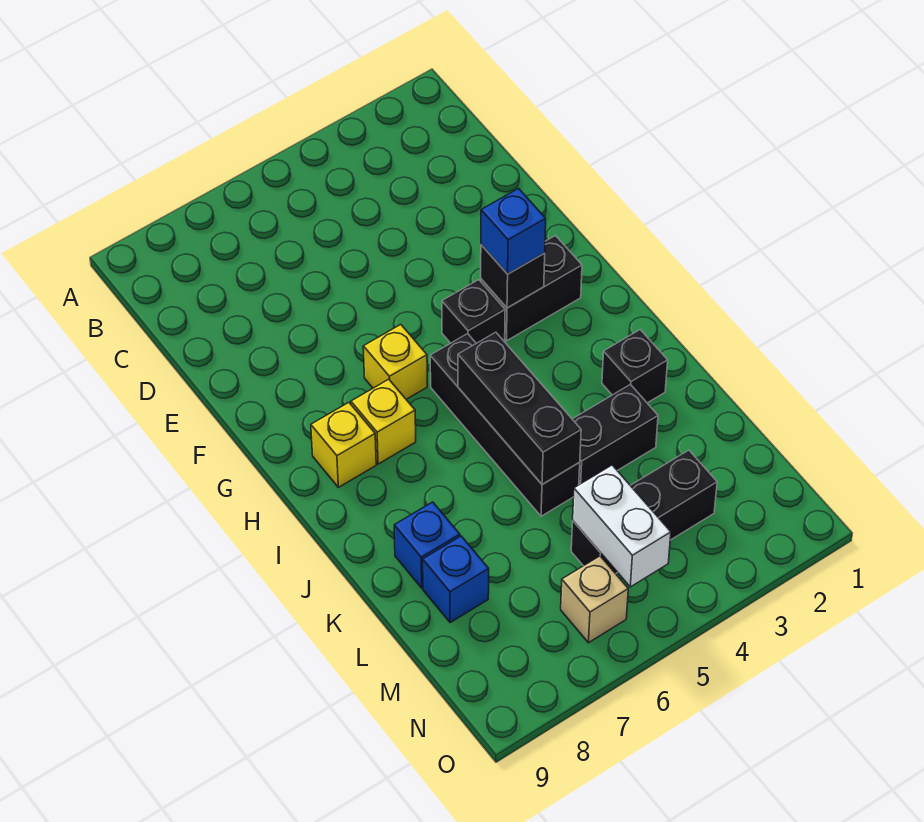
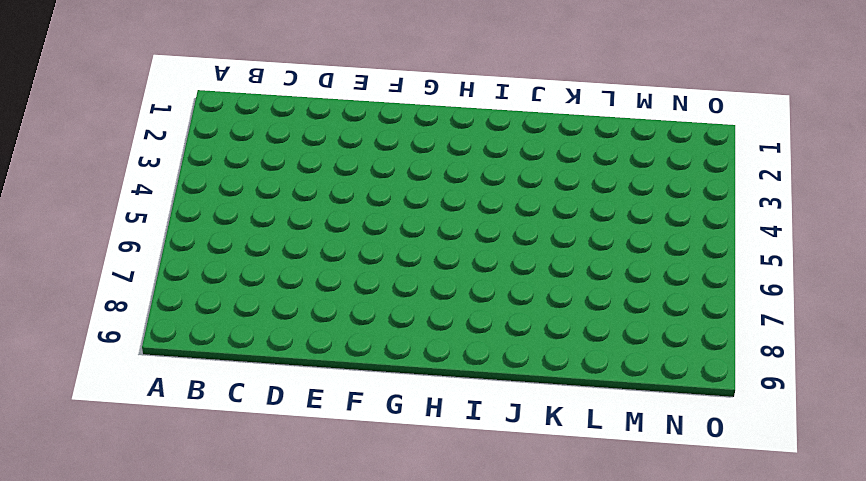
none -> black brick G2:G3 level 1
none -> black brick G4 level 1
none -> yellow brick G6 level 1

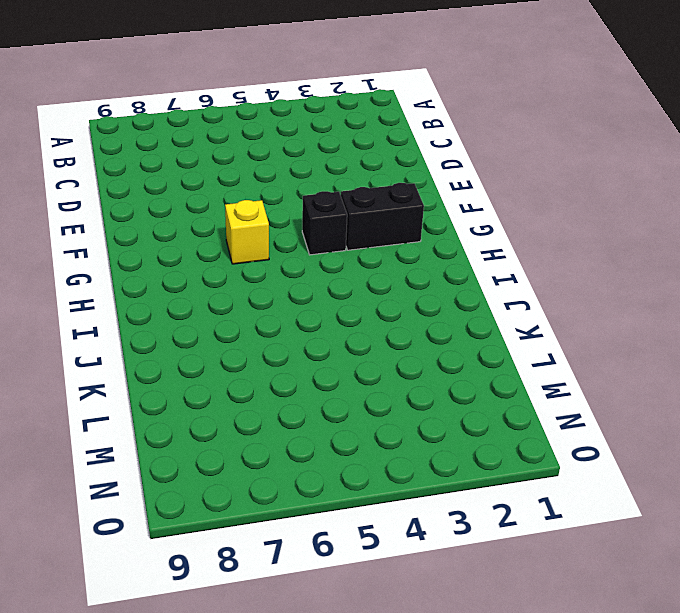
none -> black brick H5:K5 level 1
none -> yellow brick H7 level 1
none -> yellow brick H8 level 1

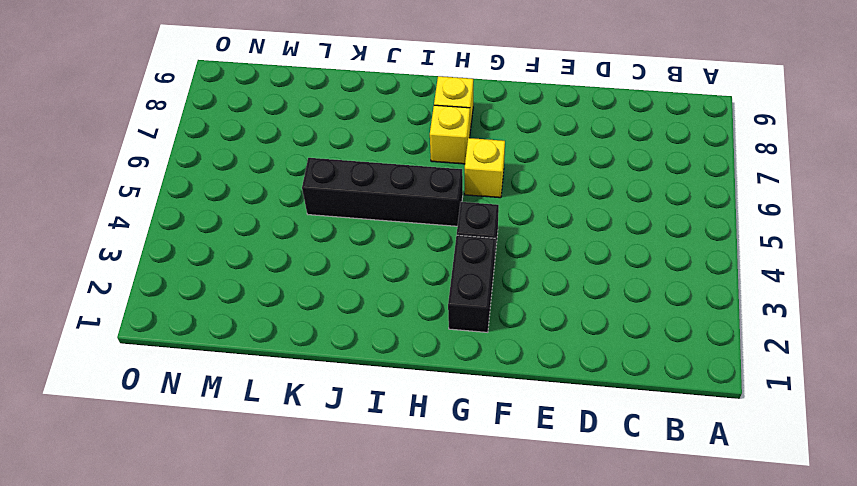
none -> black brick J2 level 1
none -> black brick K3:K4 level 1
none -> blue brick K8 level 1

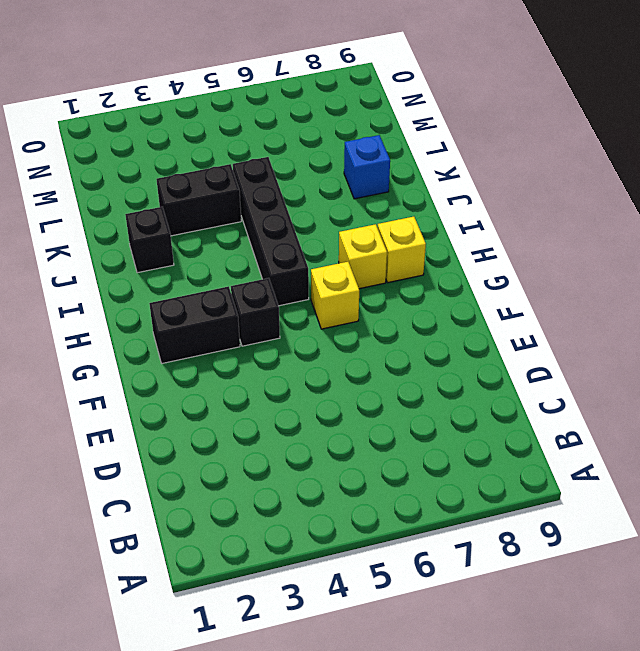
none -> blue brick L8 level 1
none -> black brick M3:M5 level 1
none -> tan brick N6 level 1

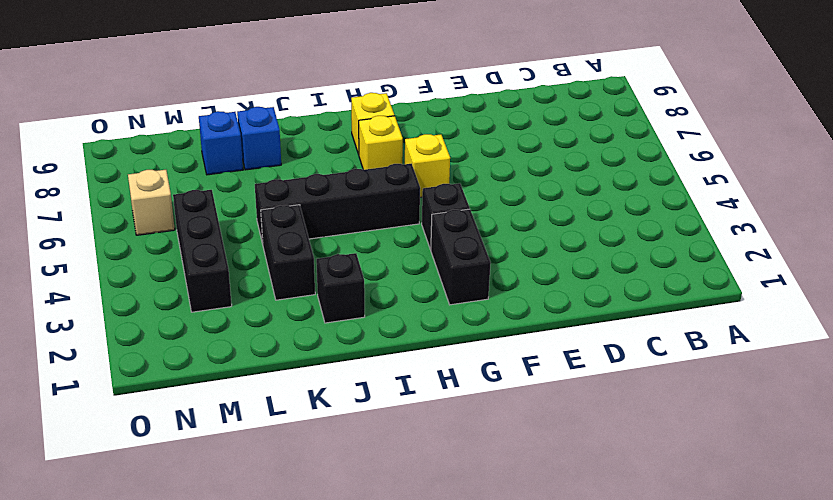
none -> black brick G3 level 2
none -> black brick I5:K5 level 2
none -> white brick M5:N5 level 2

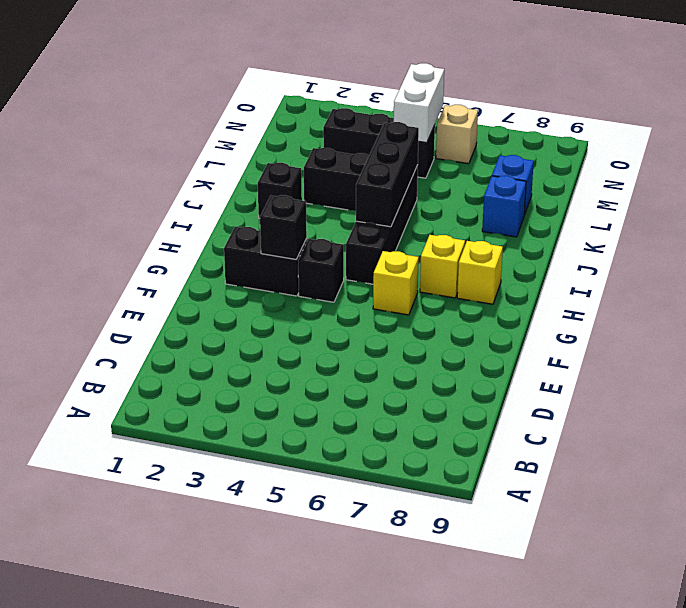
none -> blue brick G3 level 3

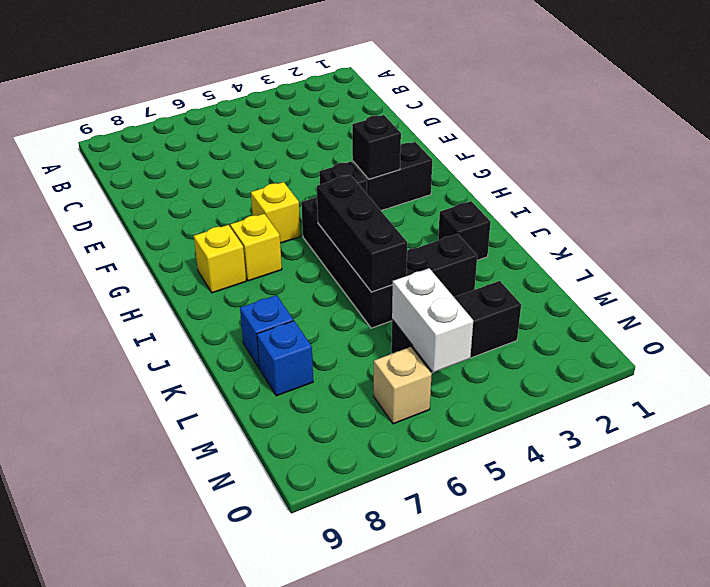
none -> blue brick G3 level 3

